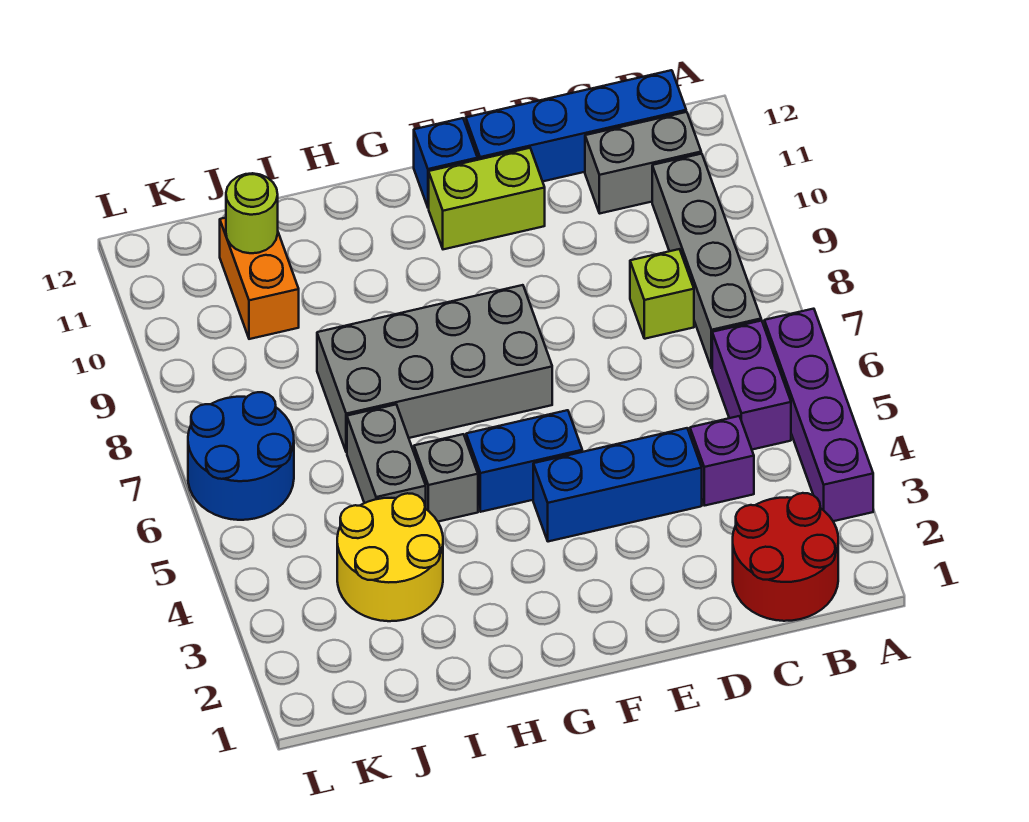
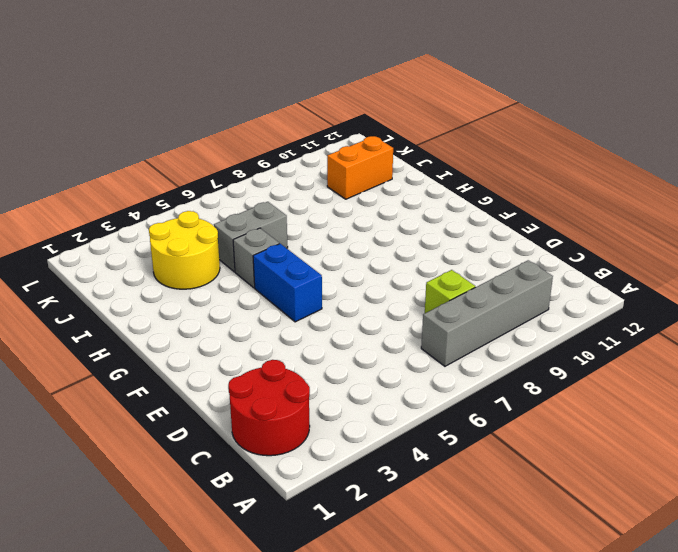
none -> purple brick A3:A6 level 1
none -> purple brick B5:B6 level 1
none -> grey brick B11:C11 level 1

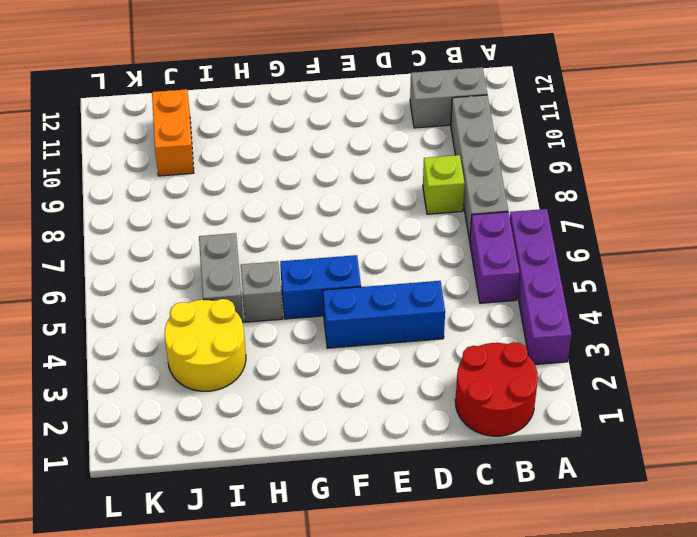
none -> blue brick B12:E12 level 1
none -> purple brick C4 level 1
none -> lime brick E11:F11 level 1

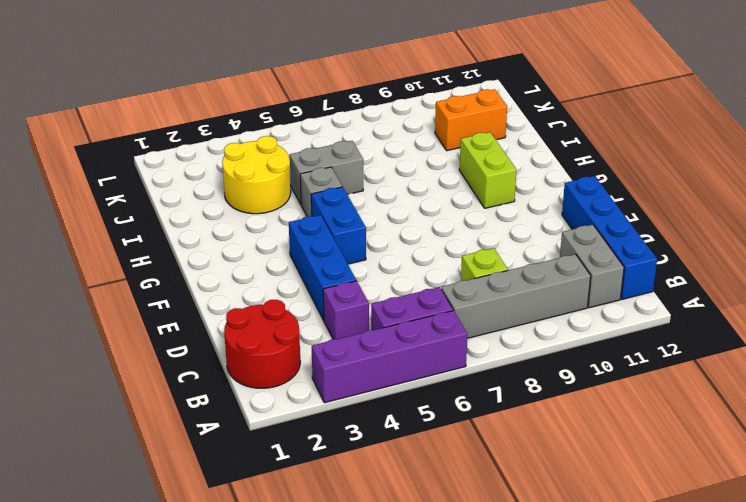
lime brick G10:H10 level 1 -> lime brick E11:F11 level 1
none -> grey brick F7:I8 level 1
none -> blue brick F12 level 1
none -> blue round brick K6:L7 level 1

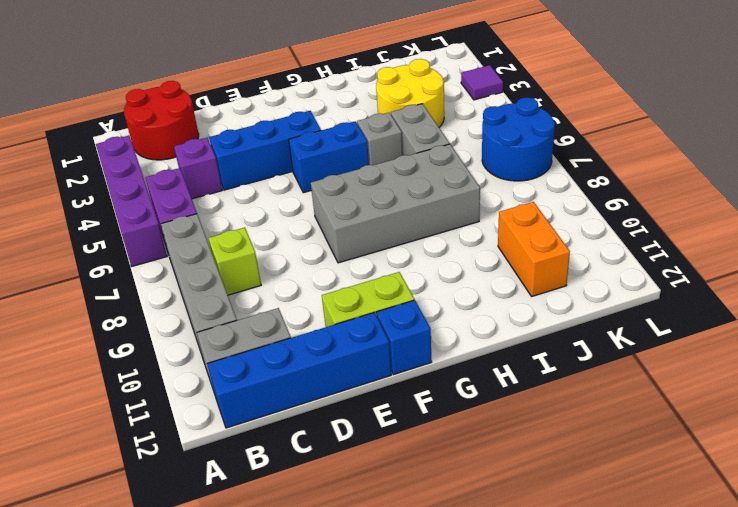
purple tile L3 level 1 -> none
none -> lime round brick J11 level 2

